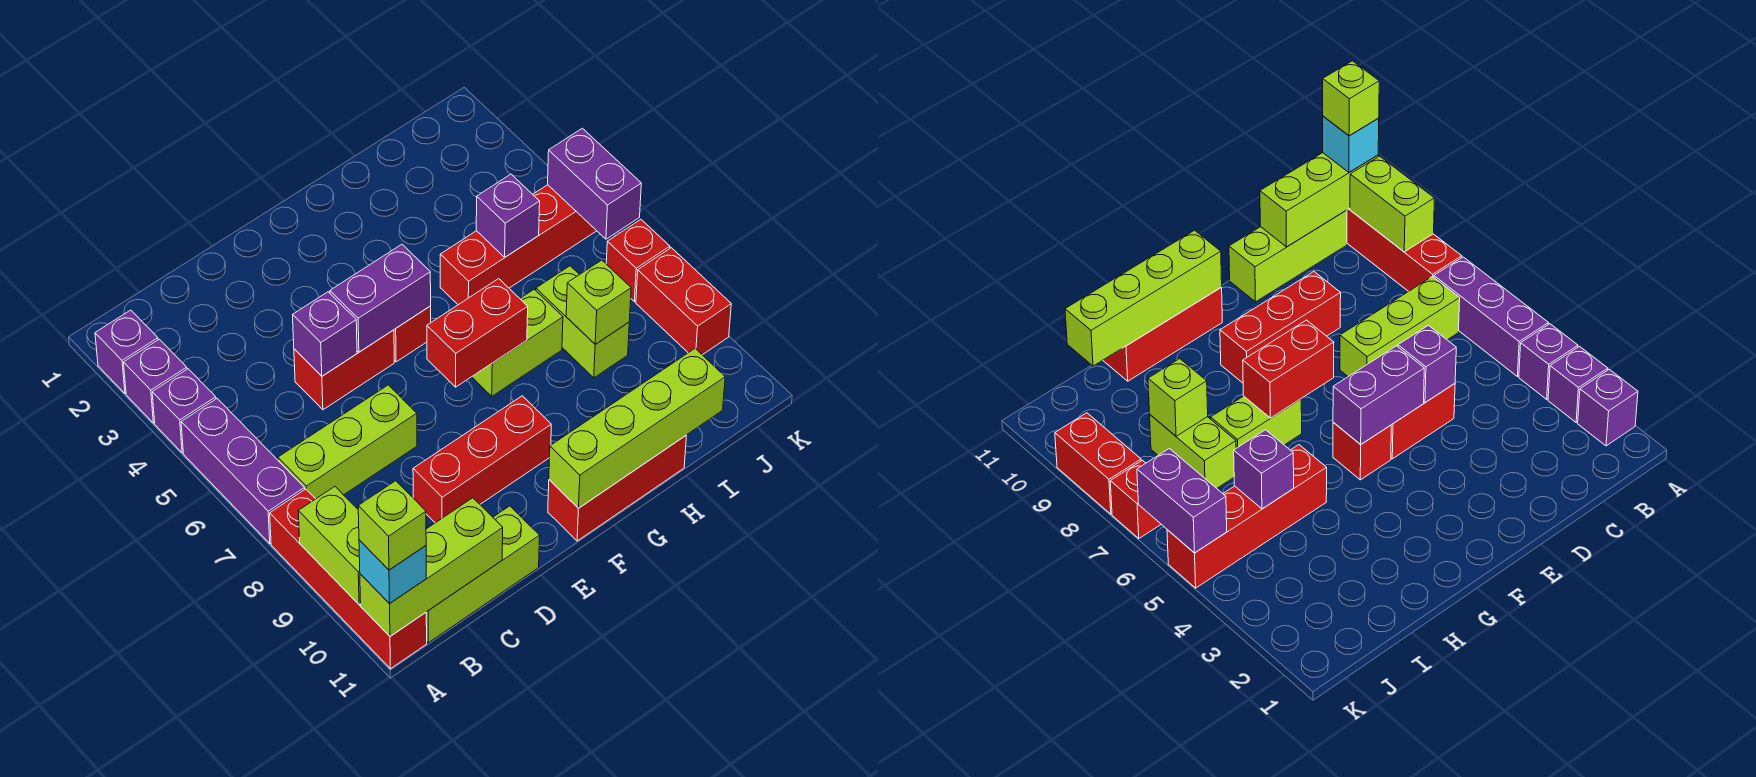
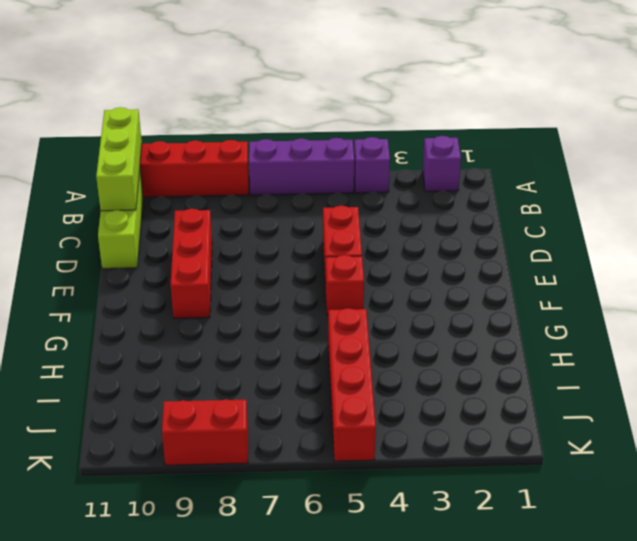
none -> purple brick A3 level 1
none -> lime brick B7:D7 level 1
none -> red brick F11:H11 level 1

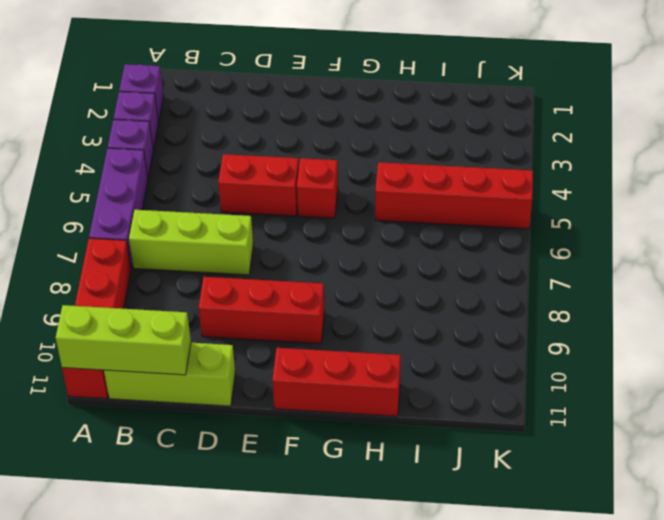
none -> lime brick G7:H7 level 1
none -> lime brick I7:I8 level 1
none -> red brick K7 level 1

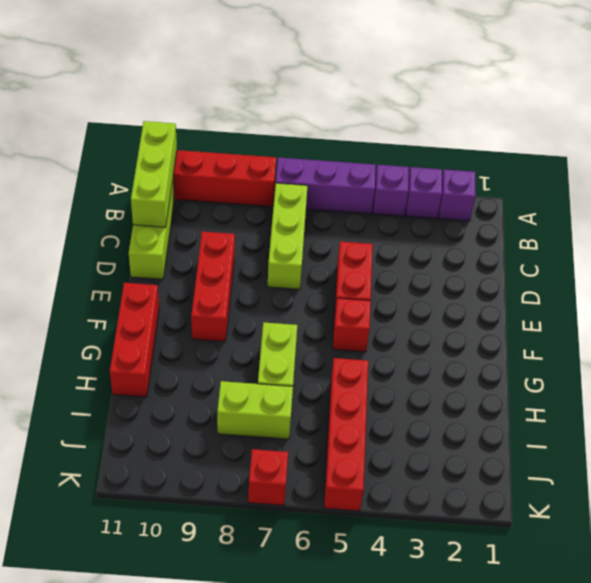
none -> red brick K8:K9 level 1
none -> lime brick A9:A10 level 2
none -> purple brick D5 level 2

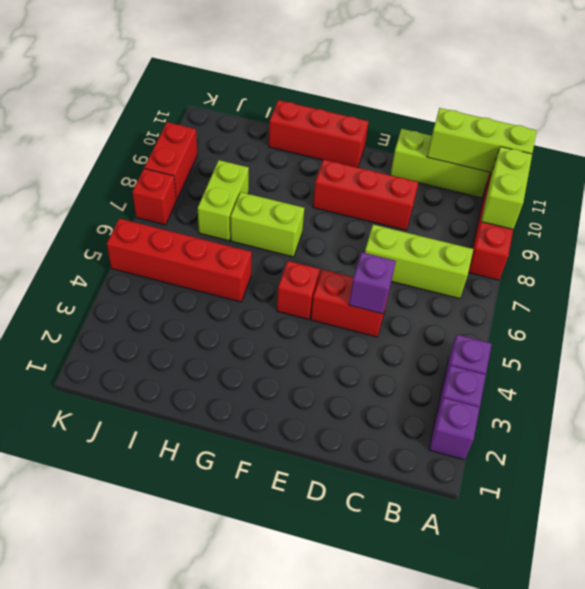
none -> purple brick A5:A7 level 1
none -> purple brick E5:F5 level 2
none -> red brick F7:G7 level 2

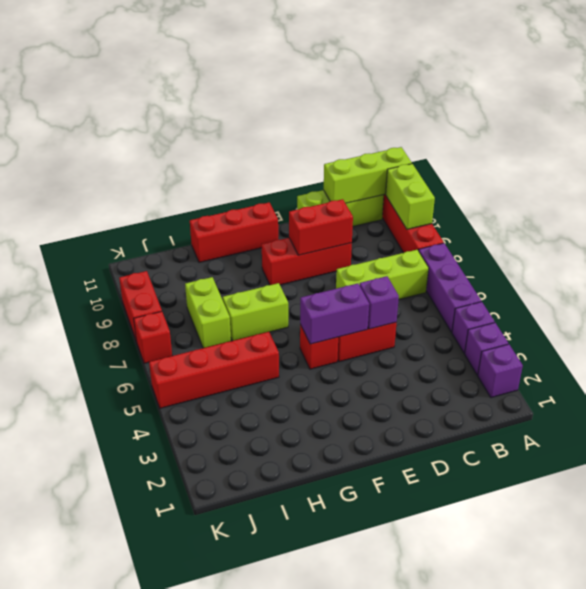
red brick D9:E9 level 2 -> red brick F7:G7 level 2
none -> lime brick F11:I11 level 2
none -> purple brick I5 level 2
none -> lime brick I8 level 2

